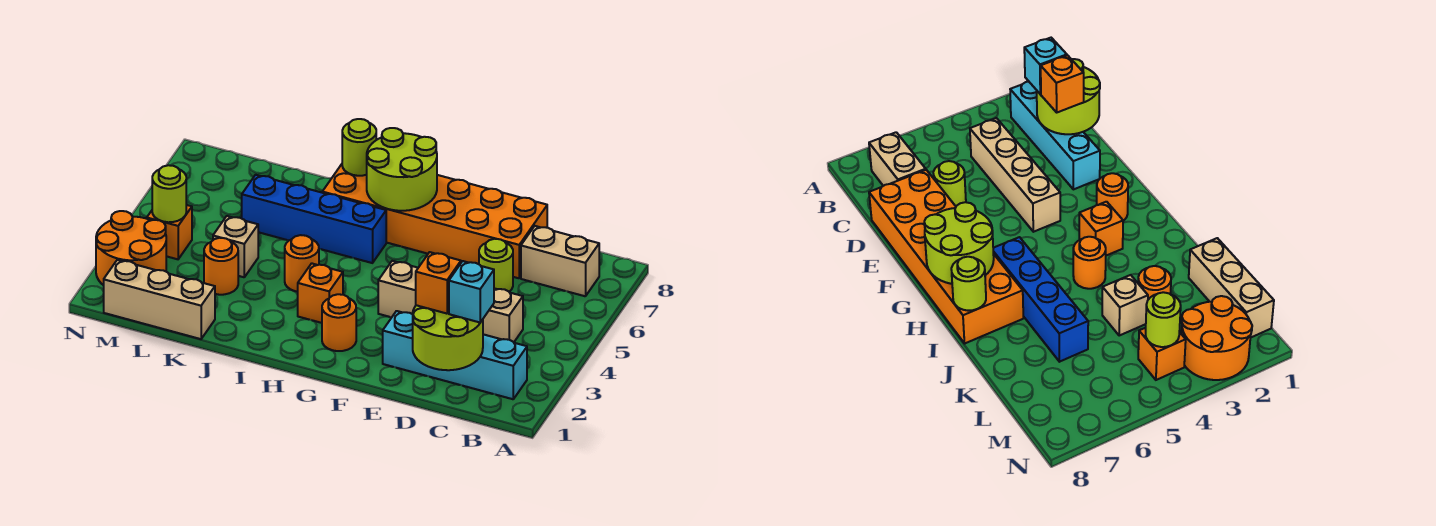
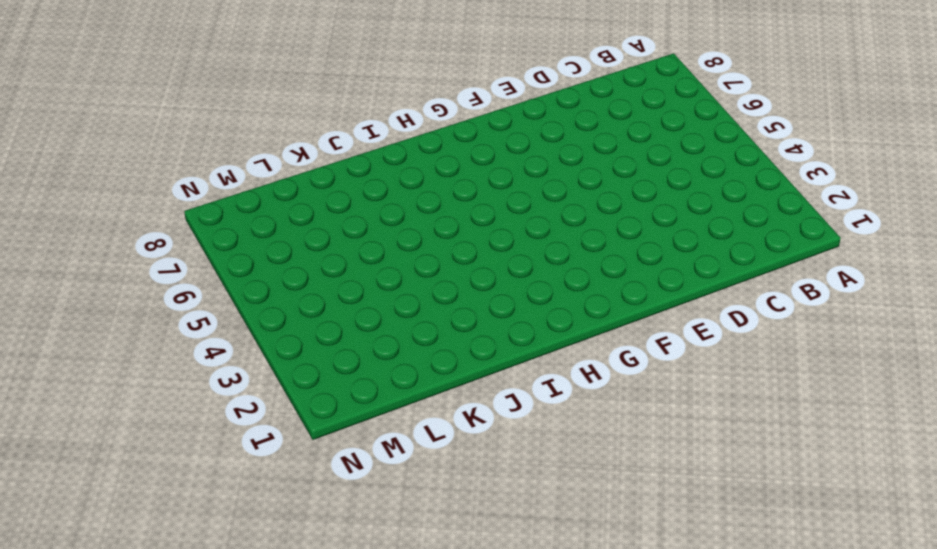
none -> cyan brick B2:E2 level 1
none -> tan brick B7:C7 level 1
none -> tan brick C4:F4 level 1

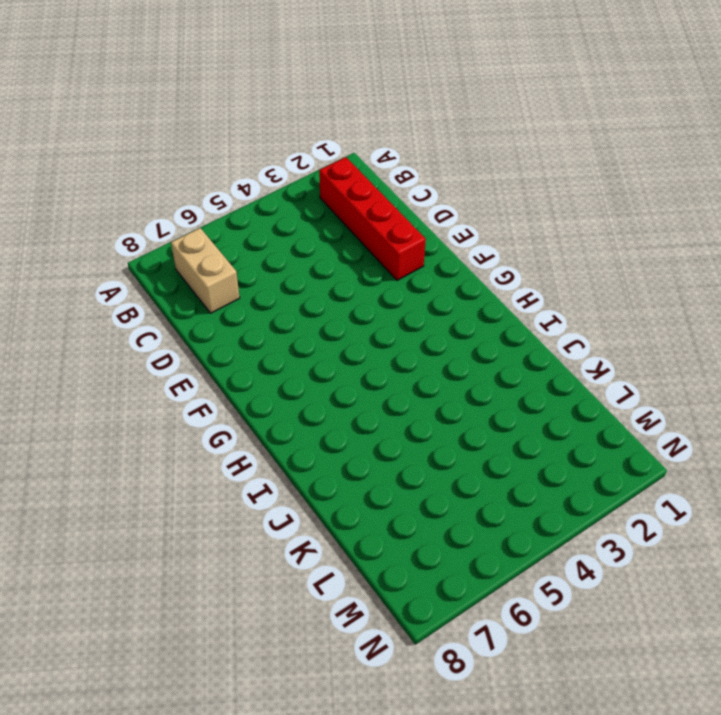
red brick B2:E2 level 1 -> cyan brick B2:E2 level 1
none -> tan brick C4:F4 level 1
none -> lime round brick D6 level 1
none -> orange brick D7:I8 level 1

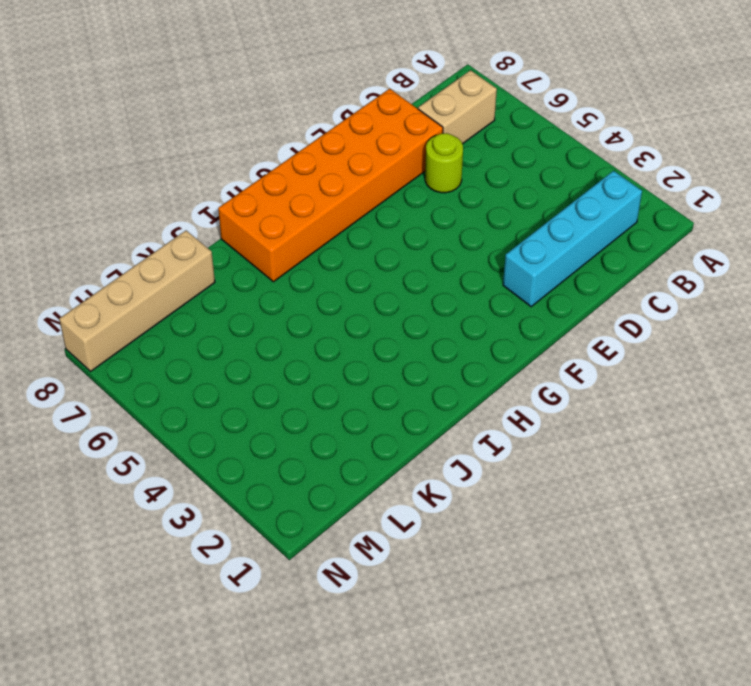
tan brick K8:N8 level 1 -> tan brick C4:F4 level 1
none -> orange round brick G2 level 1
none -> orange brick H3 level 1
none -> blue brick H6:K6 level 1

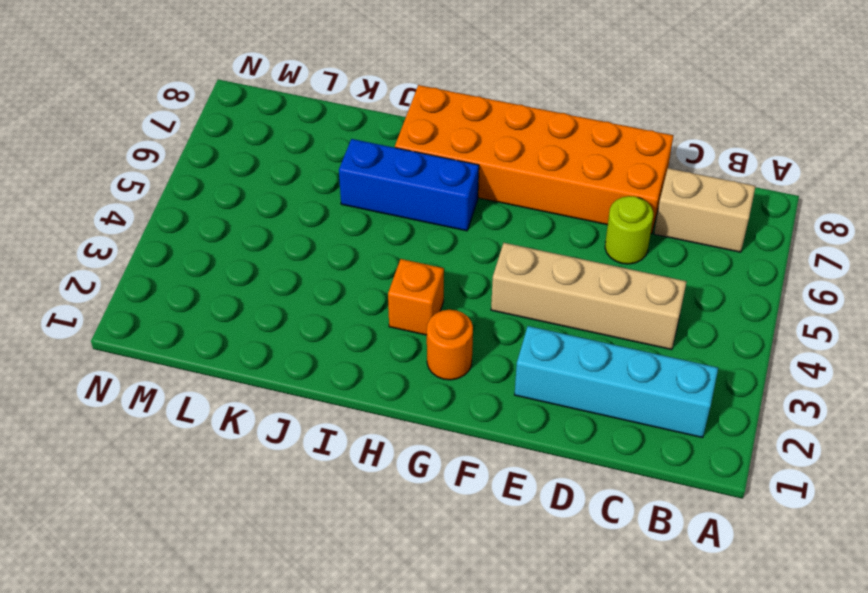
blue brick H6:J6 level 1 -> blue brick H6:K6 level 1
none -> orange round brick I4 level 1
none -> tan brick K1:M1 level 1
none -> orange round brick K3 level 1

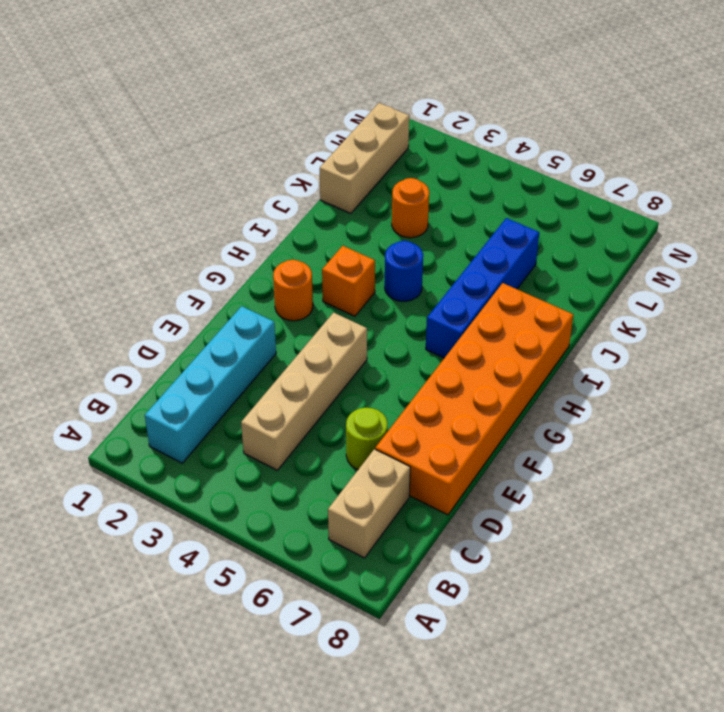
blue round brick I4 level 1 -> orange round brick I4 level 1
none -> tan brick K4 level 1
none -> orange round brick M2:N3 level 1
none -> orange brick M4 level 1

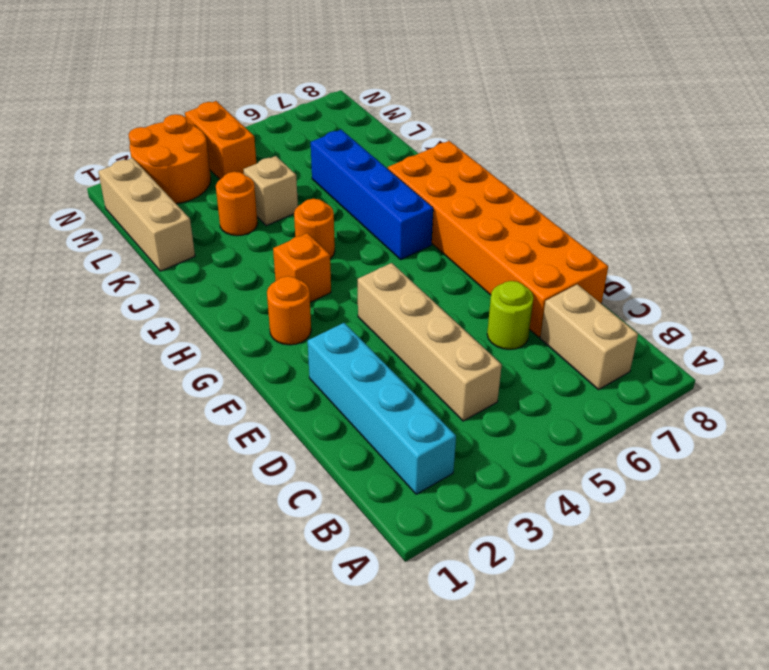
orange brick M4:N4 level 1 -> orange brick M4 level 1
none -> lime round brick C1:D2 level 2
none -> lime round brick G7:H8 level 2
none -> lime round brick I8 level 2

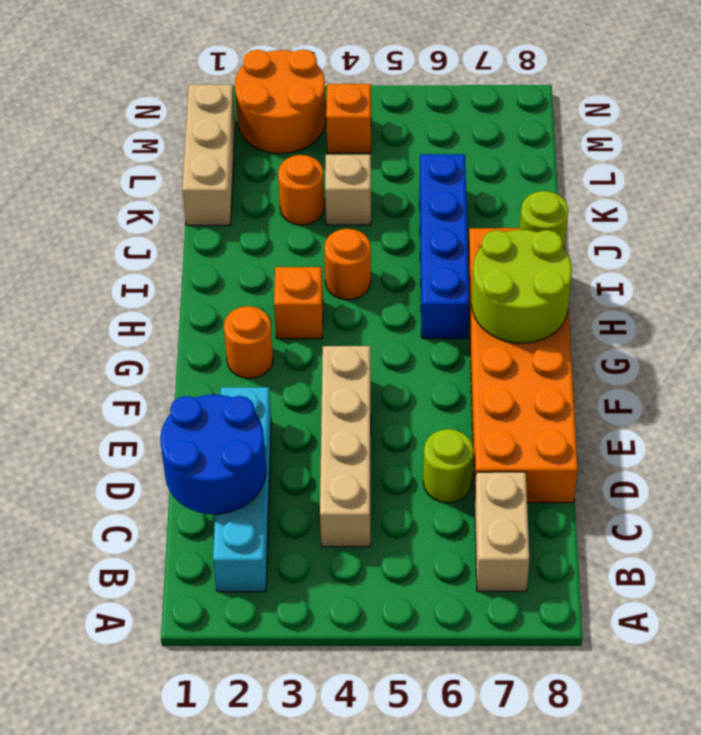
blue round brick C1:D2 level 2 -> lime round brick C1:D2 level 2
none -> lime round brick M4 level 2
none -> cyan brick C2 level 3
none -> orange brick D2 level 3

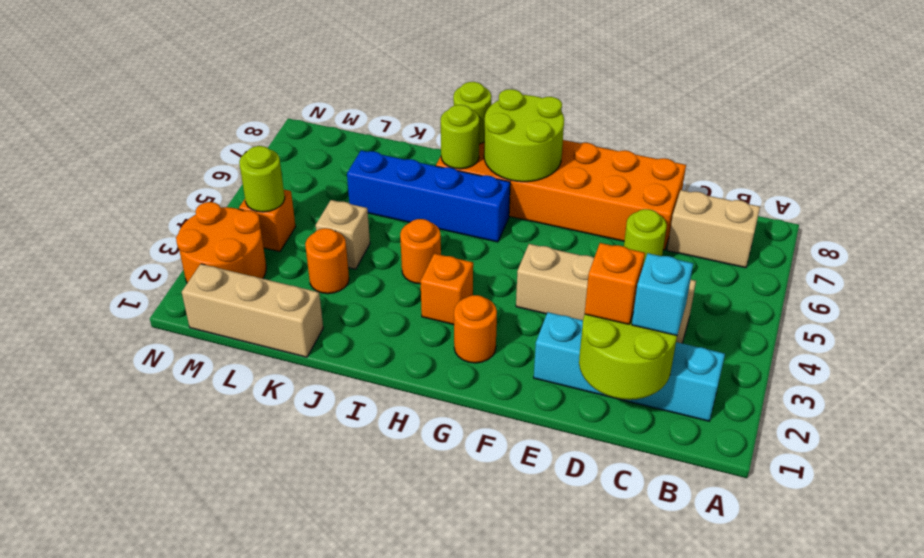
lime round brick I7 level 2 -> none

